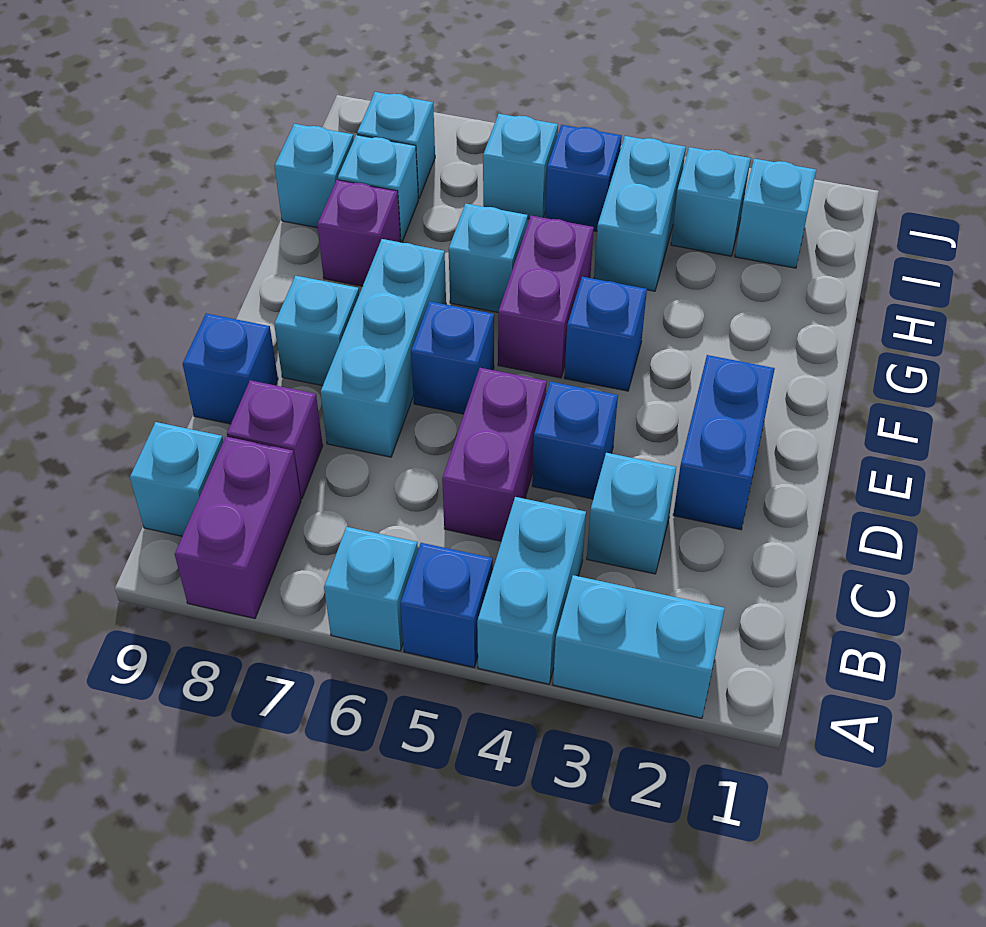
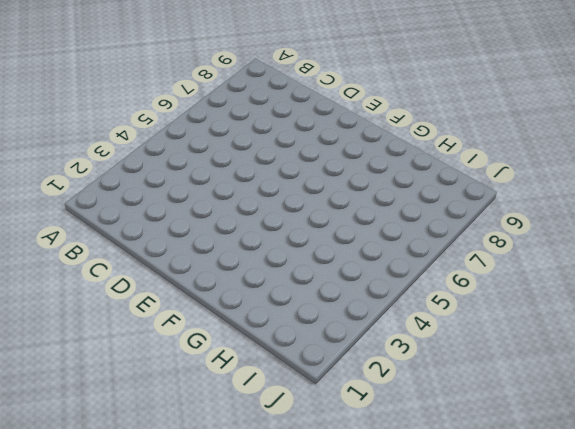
none -> cyan brick A2:A3 level 1
none -> cyan brick A4:B4 level 1
none -> blue brick A5 level 1

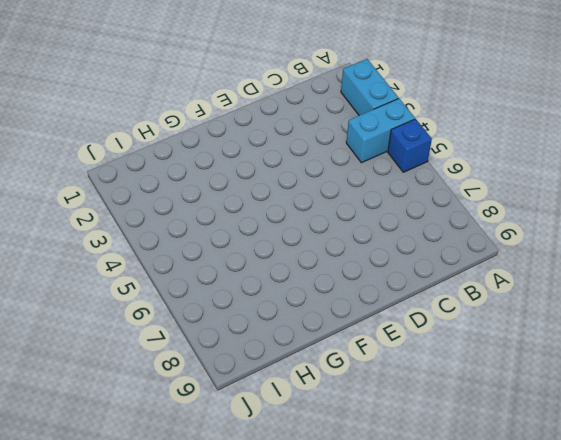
none -> cyan brick A6 level 1
none -> purple brick A8:B8 level 1
none -> cyan brick B9 level 1

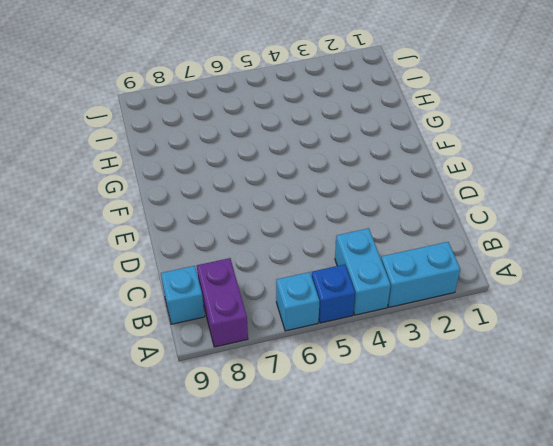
none -> cyan brick C3 level 1
none -> purple brick C5:D5 level 1
none -> purple brick C8 level 1

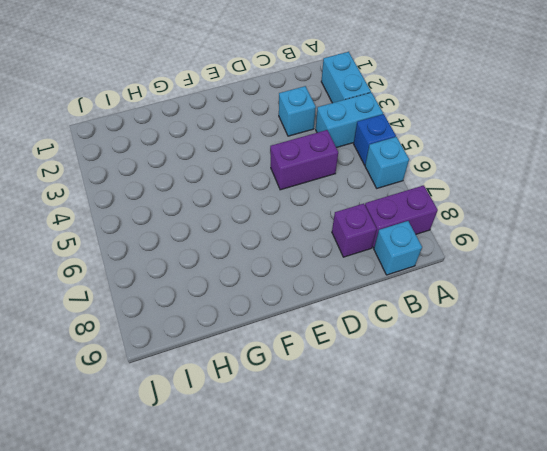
none -> blue brick D2:E2 level 1
none -> blue brick D4 level 1
none -> cyan brick D7:F7 level 1

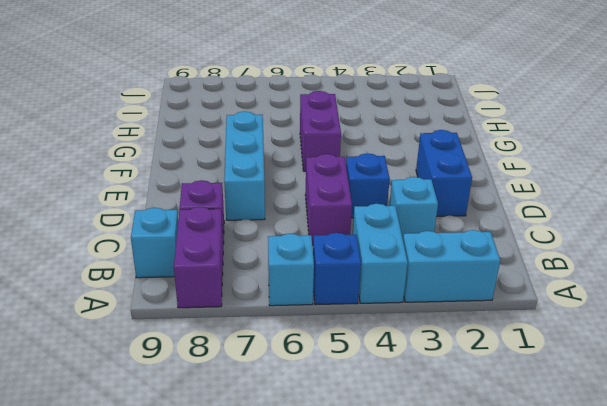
none -> blue brick D9 level 1
none -> blue brick E6 level 1
none -> cyan brick E8 level 1

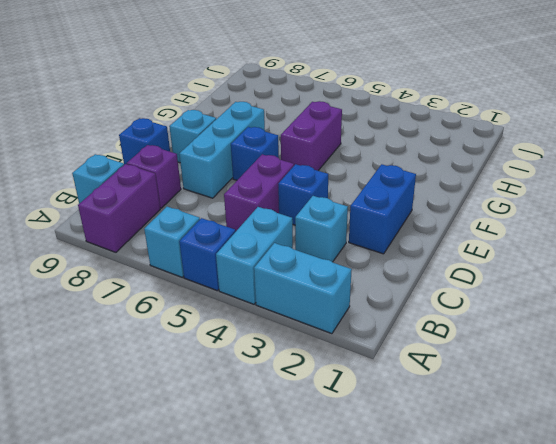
none -> blue brick F4 level 1
none -> cyan brick G6 level 1
none -> purple brick G8 level 1

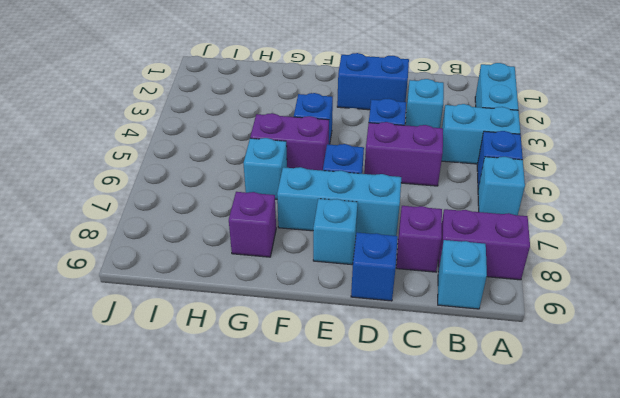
none -> cyan brick H4:I4 level 1
none -> cyan brick H8 level 1
none -> cyan brick H9 level 1

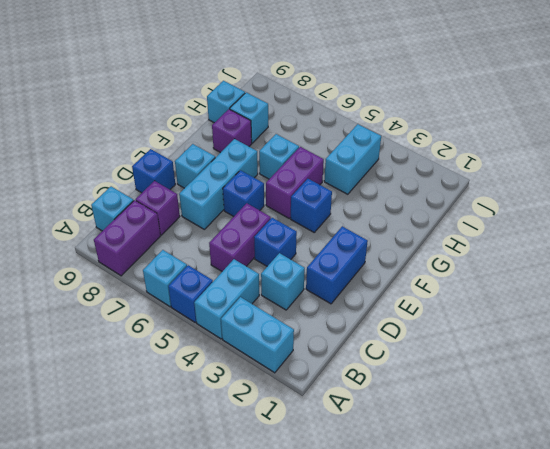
none -> cyan brick I2 level 1
none -> cyan brick I3 level 1
none -> blue brick I5 level 1

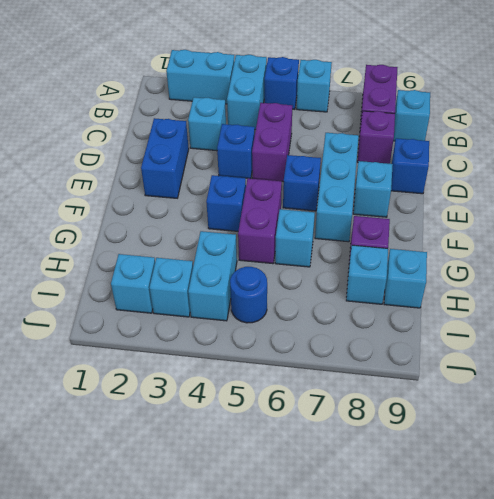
blue round brick I5 level 1 -> blue brick I5 level 1
none -> cyan brick I6 level 1
none -> cyan brick I8 level 1

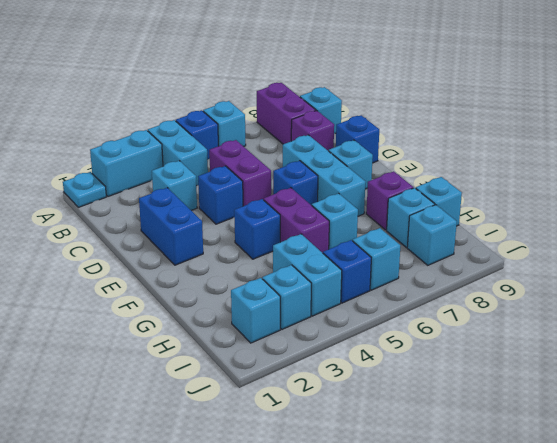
cyan plate A1 level 1 -> none

